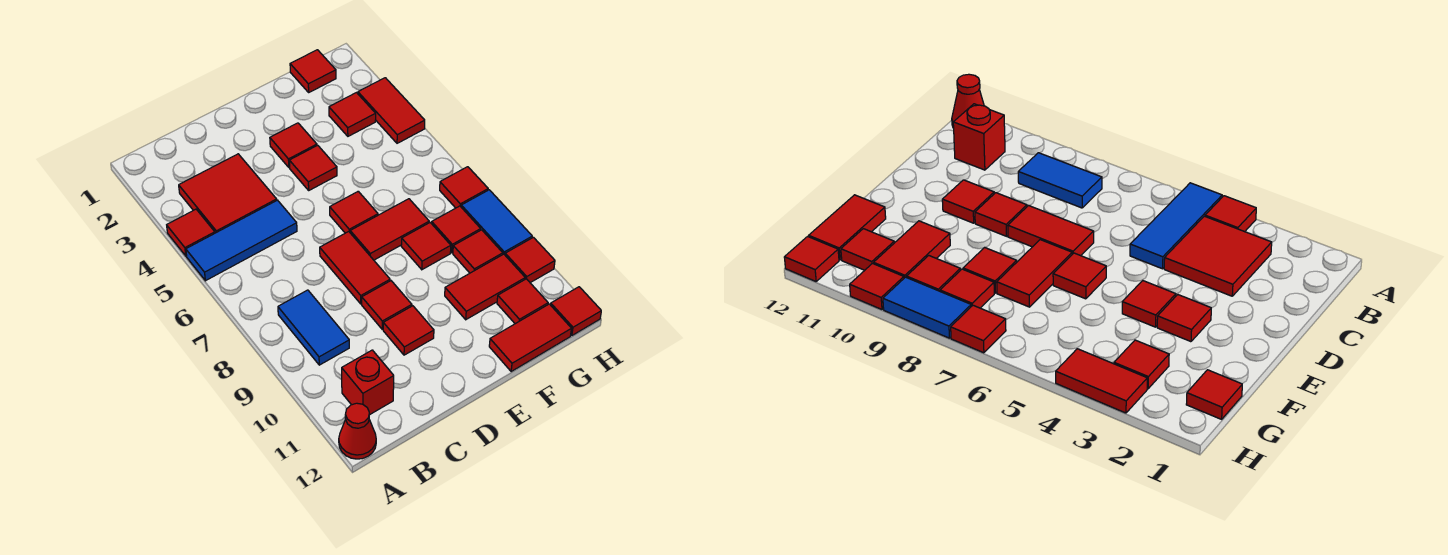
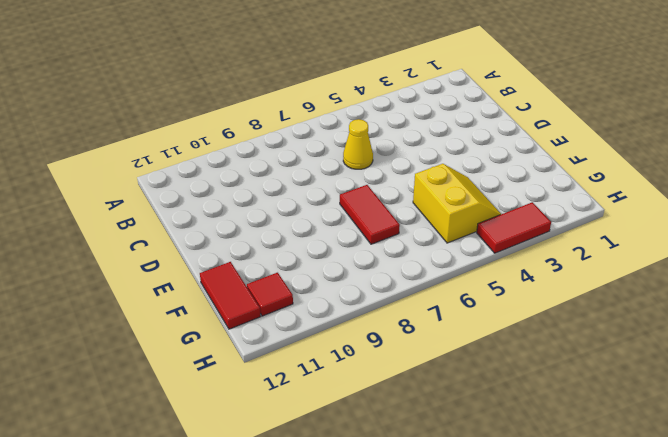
yellow cone C6 level 1 -> none
yellow slope F4:G5 level 1 top 5 -> none
none -> red tile A4 level 1
none -> blue tile A5:C5 level 1
none -> red cone A12 level 1

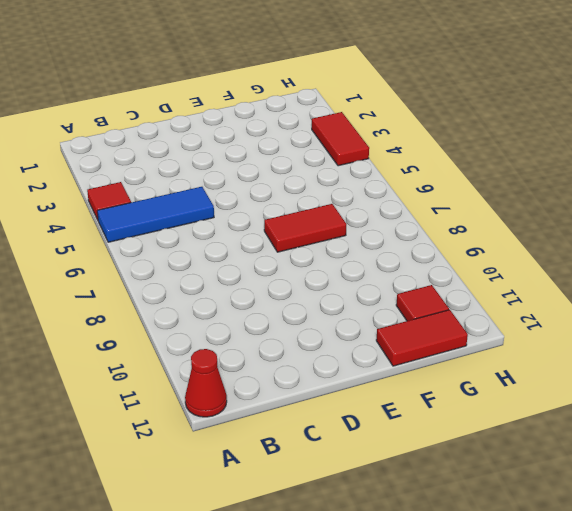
none -> red tile B3:C4 level 1
none -> blue tile B8:B9 level 1
none -> red brick B11 level 1

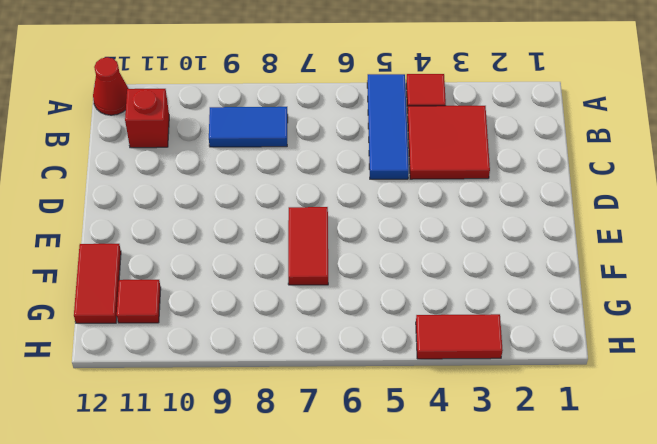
none -> red tile D7:D8 level 1
none -> red tile D9 level 1
none -> red tile D10 level 1

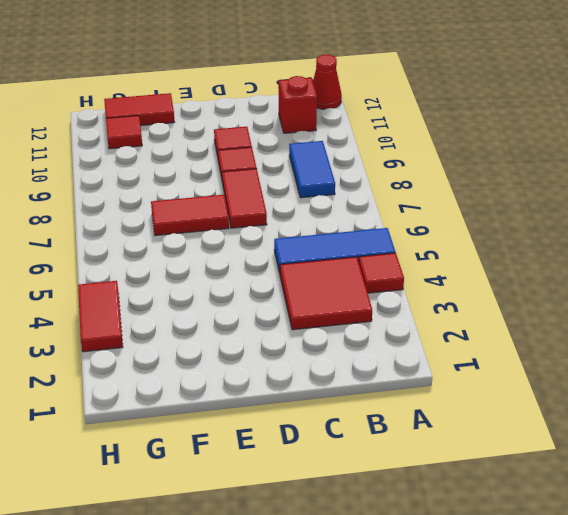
none -> red tile E3 level 1
none -> red tile E4 level 1
none -> red tile E6 level 1

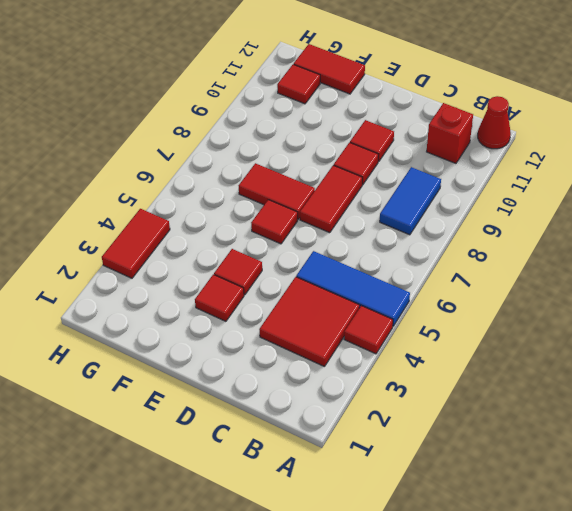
none -> red tile F8 level 1
none -> red tile F10:G10 level 1
none -> red tile G1 level 1

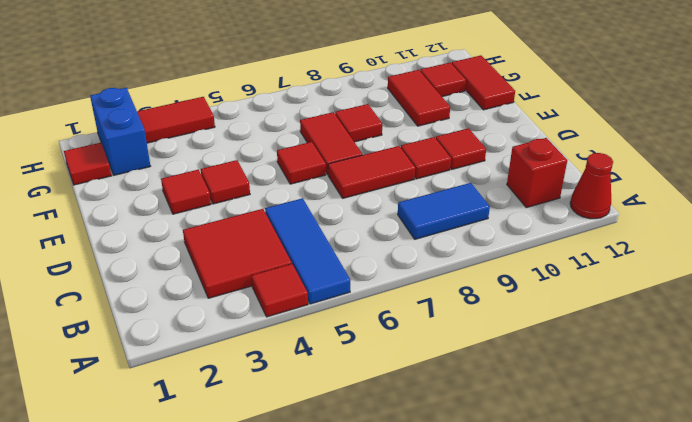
blue brick G2:H2 level 1 -> none
none -> red tile G3 level 1
none -> red tile G8 level 1
none -> red tile G9 level 1

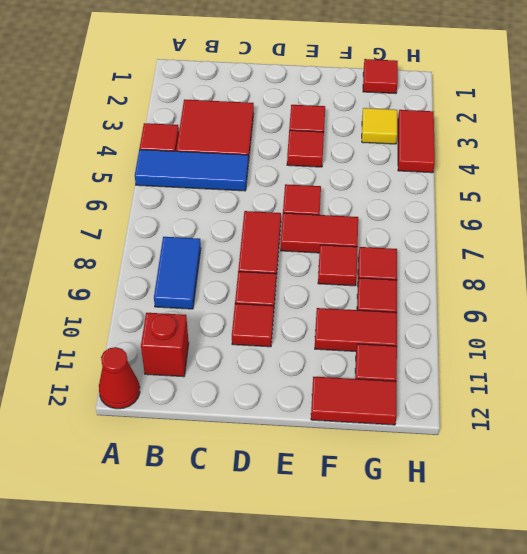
yellow tile G3 level 1 -> red tile G3 level 1
none -> red tile H7 level 1
none -> blue tile H8:H9 level 1
none -> red tile H10 level 1

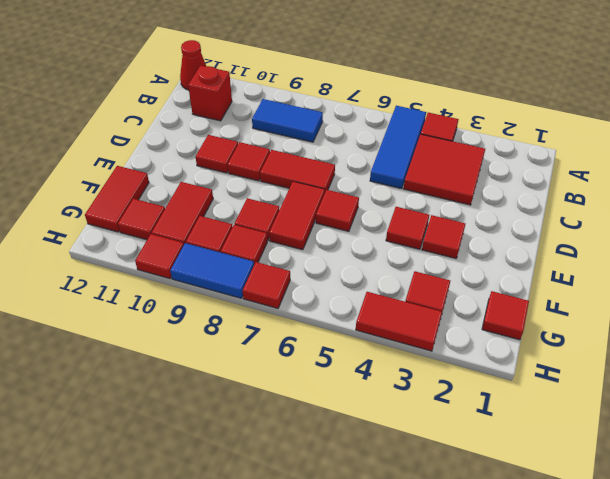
none -> red tile H12 level 1

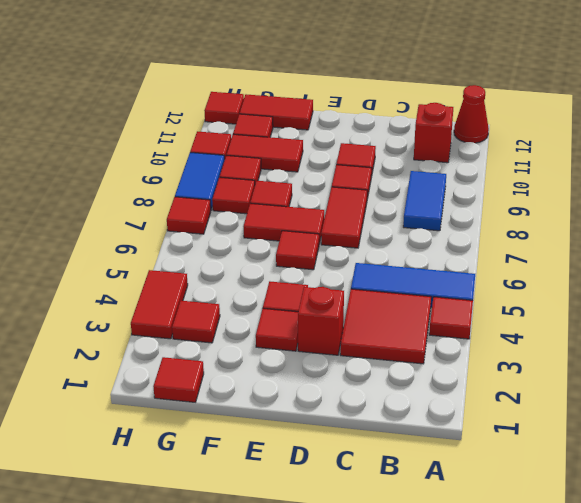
red brick D3 level 1 -> none

